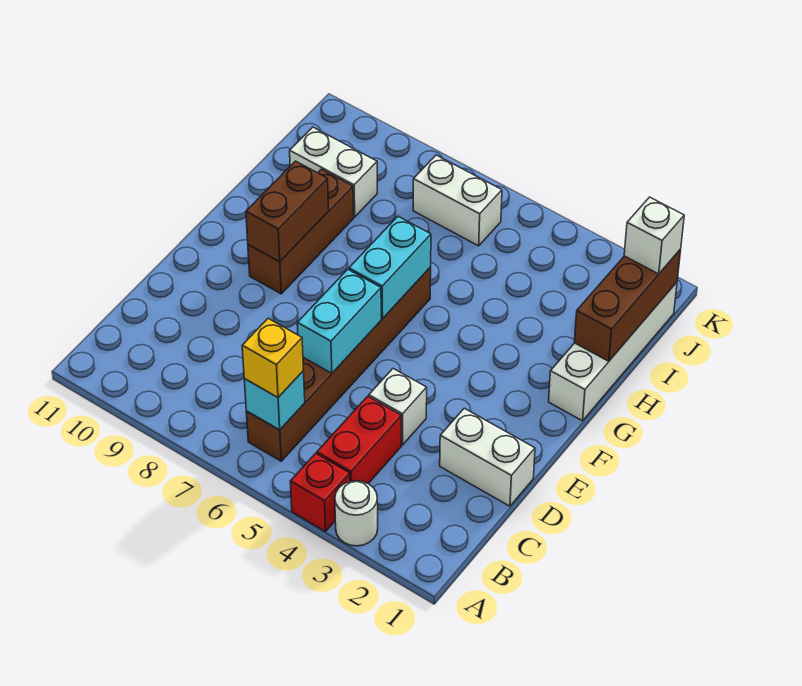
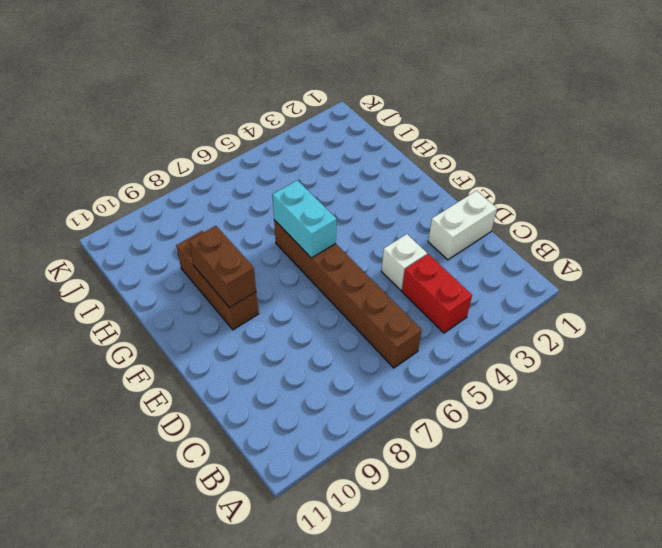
none -> white round brick A3 level 1
none -> red brick A4 level 1
none -> white brick G1:J1 level 1

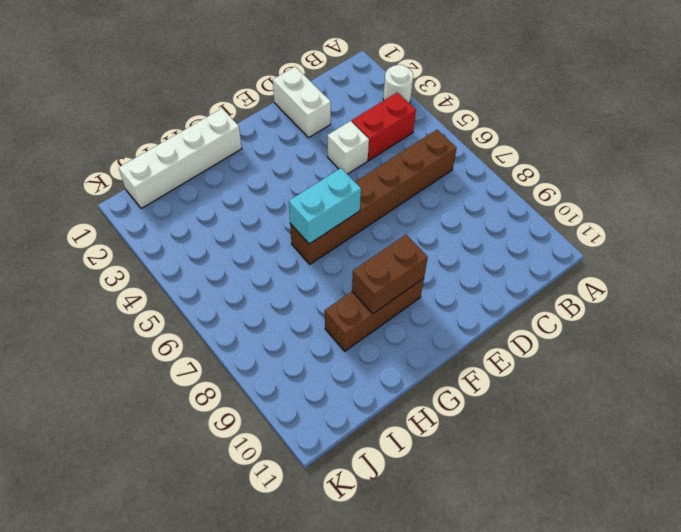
none -> red brick A4 level 1
none -> white brick I9:I10 level 1
none -> white brick J6:J7 level 1

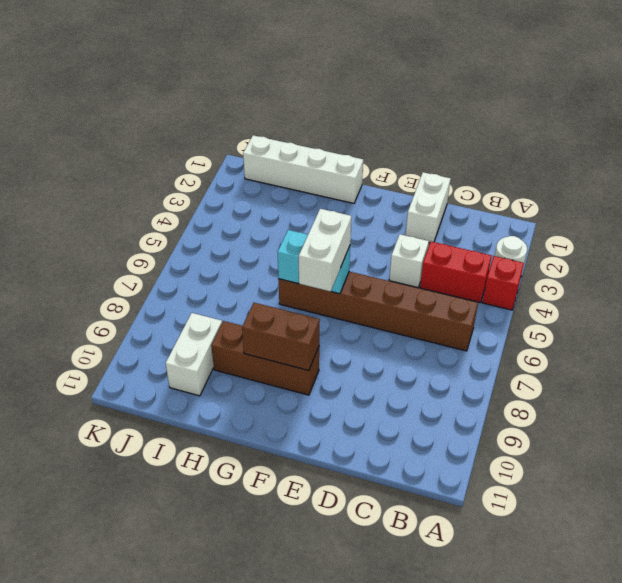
white brick F6:F7 level 3 -> white brick J6:J7 level 1
none -> cyan brick B6 level 2
none -> cyan brick D6:E6 level 2
none -> brown brick H1:J1 level 2

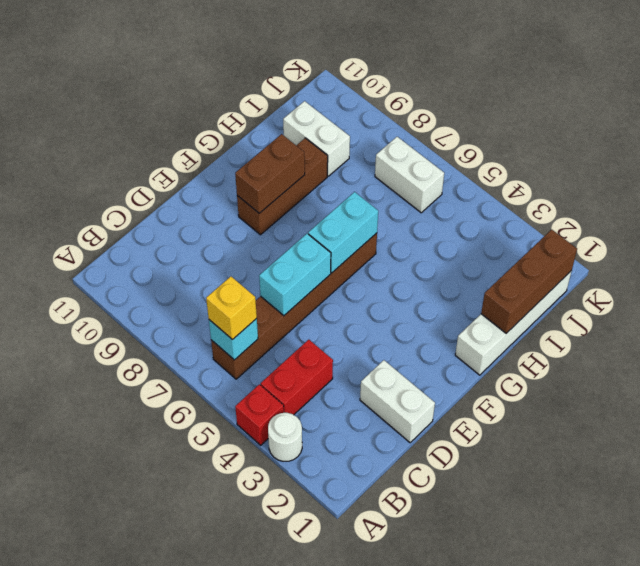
none -> white brick D4 level 1
none -> white brick J1 level 3

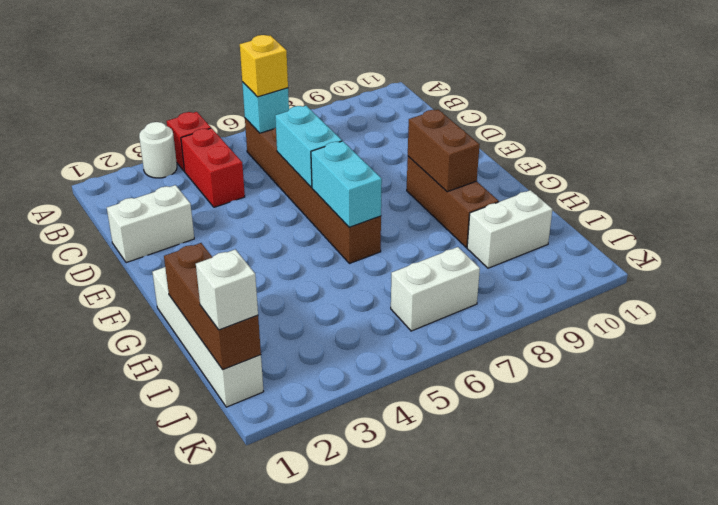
none -> white brick D4 level 1

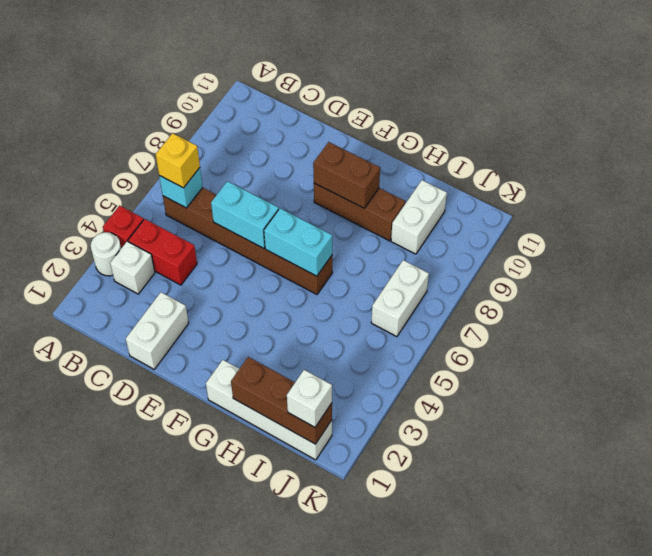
white brick B3 level 1 -> white brick D4 level 1

